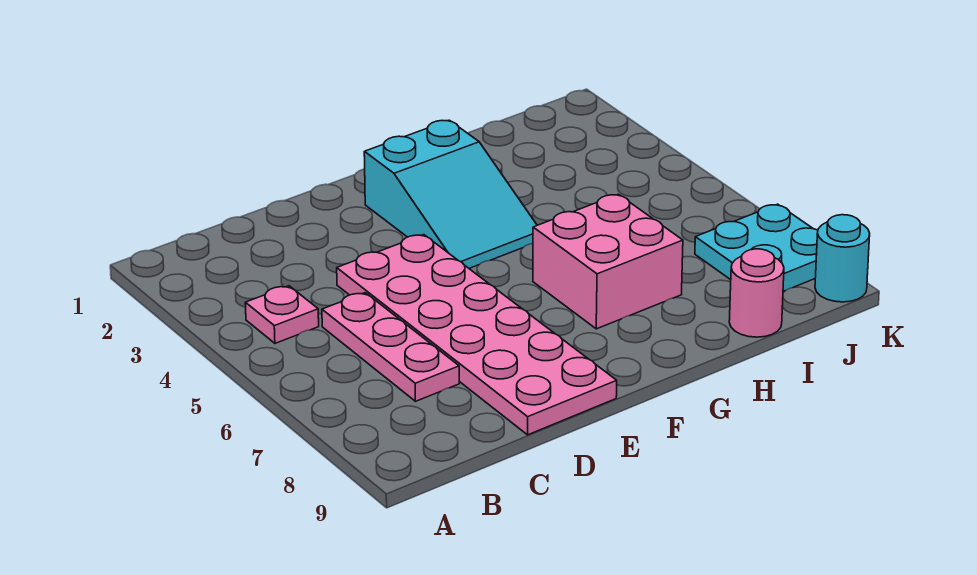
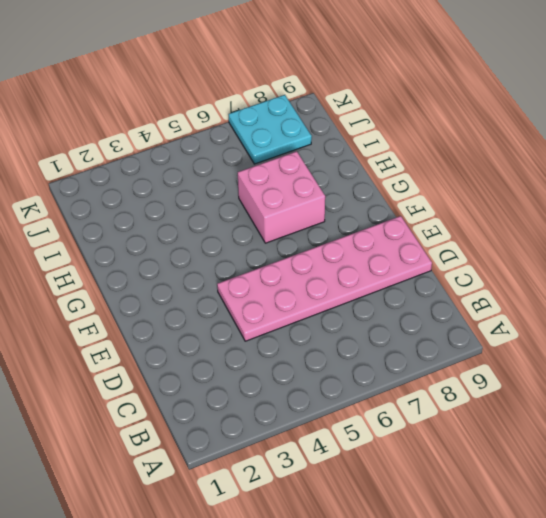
none -> pink plate B4 level 1
none -> pink plate C5:C7 level 1

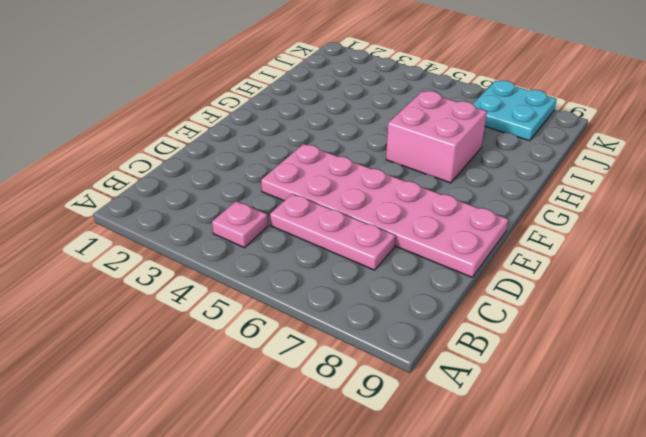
none -> cyan slope F2:G4 level 1 top 2
none -> pink round brick I9 level 1

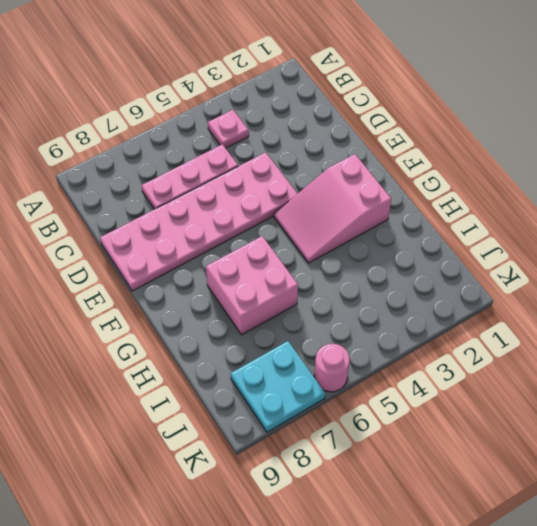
pink slope F2:G4 level 1 top 2 -> cyan slope F2:G4 level 1 top 2
pink round brick K6 level 1 -> pink round brick I9 level 1
none -> cyan round brick K9 level 1

